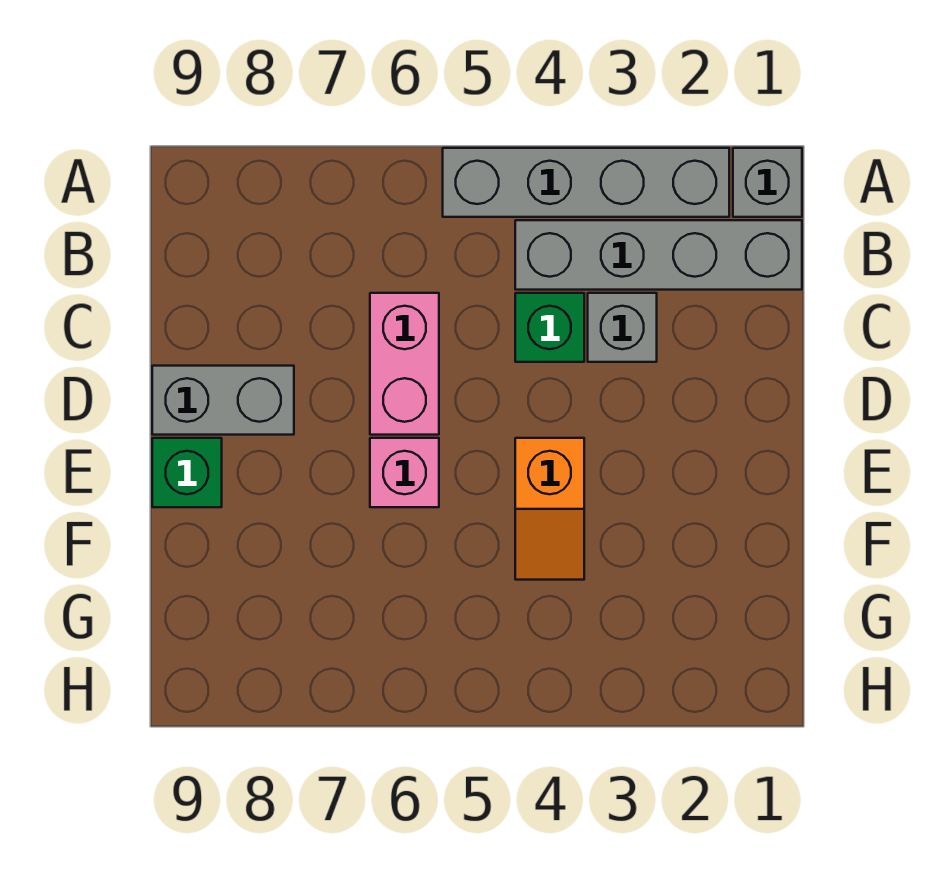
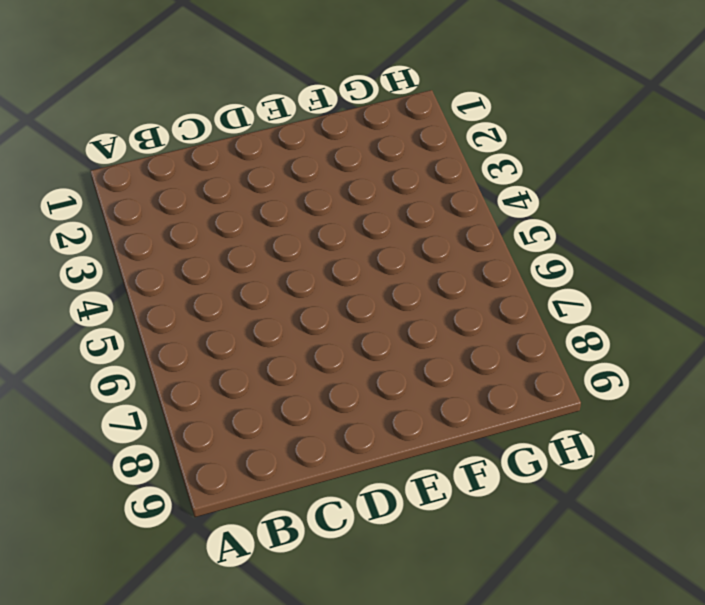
none -> grey brick A1 level 1
none -> grey brick A2:A5 level 1

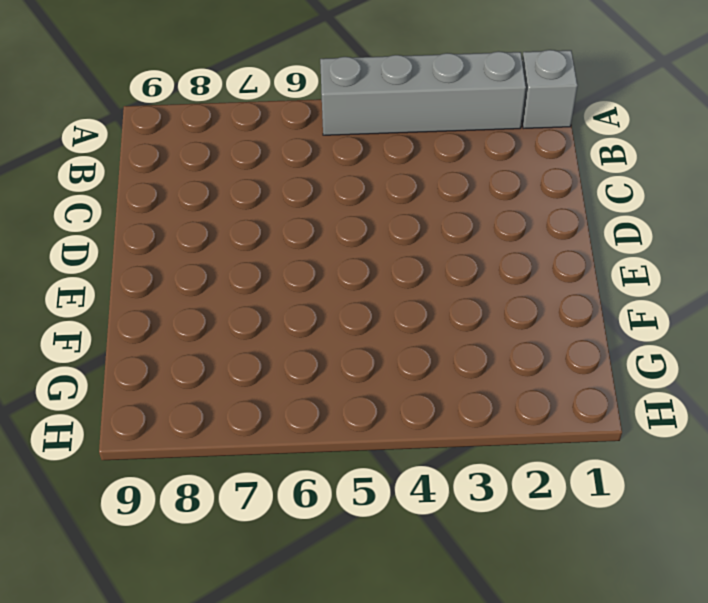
none -> grey brick B1:B4 level 1
none -> grey brick C3 level 1

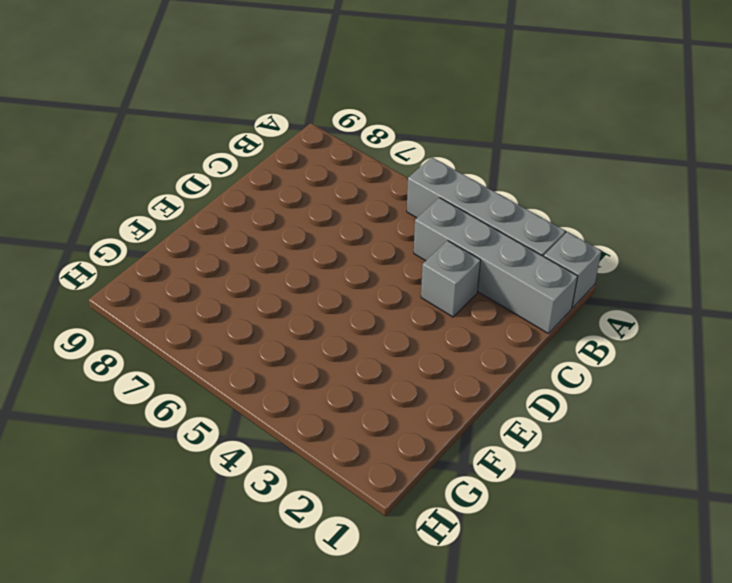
none -> green brick C4 level 1
none -> pink brick C6:D6 level 1

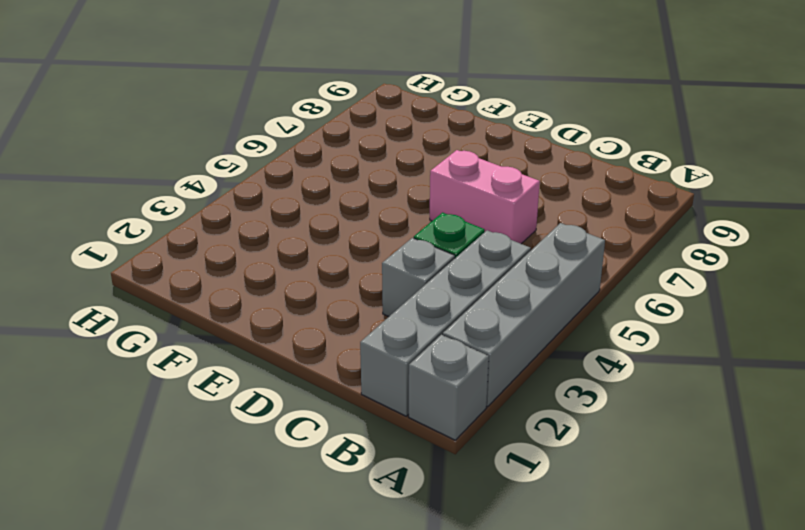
none -> grey brick D8:D9 level 1
none -> orange slope E4:F4 level 1 top E

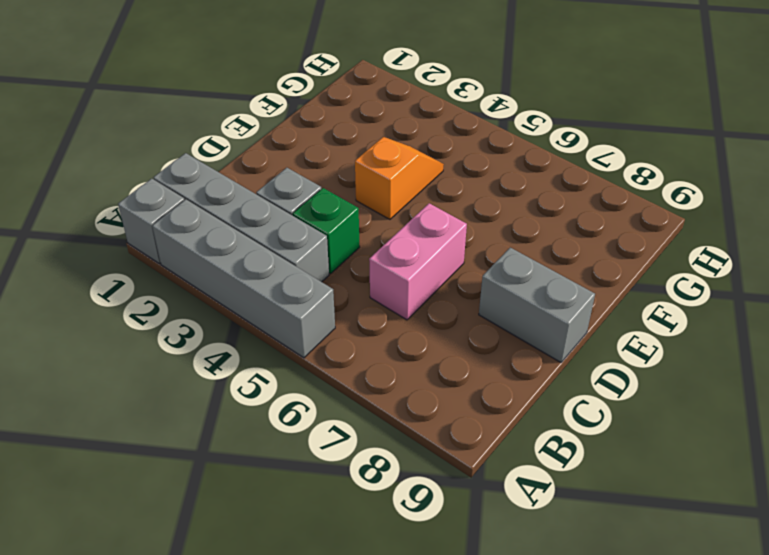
none -> pink brick E6 level 1
none -> green brick E9 level 1

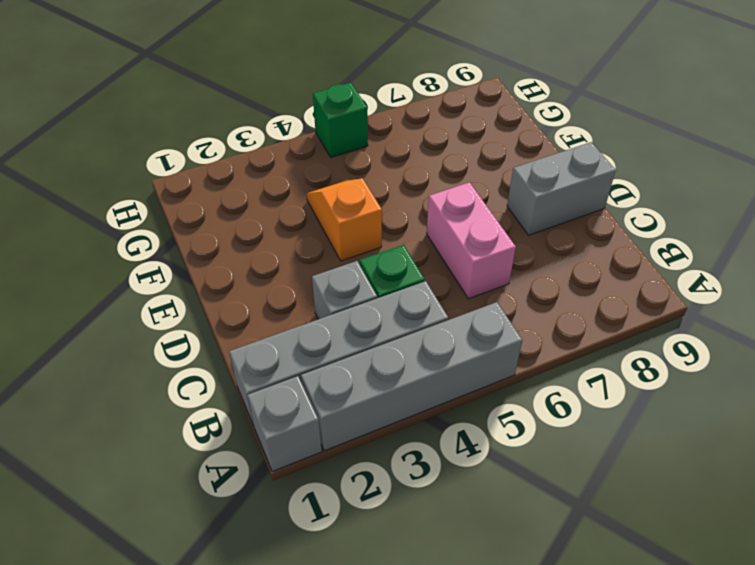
green brick H5 level 1 -> green brick E9 level 1
none -> pink brick E6 level 1

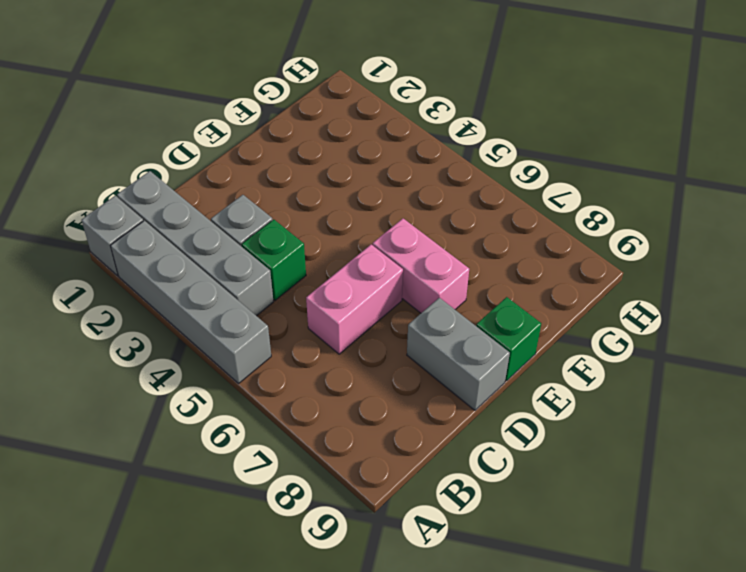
pink brick E6:E7 level 1 -> pink brick E6 level 1
none -> orange slope E4:F4 level 1 top E

